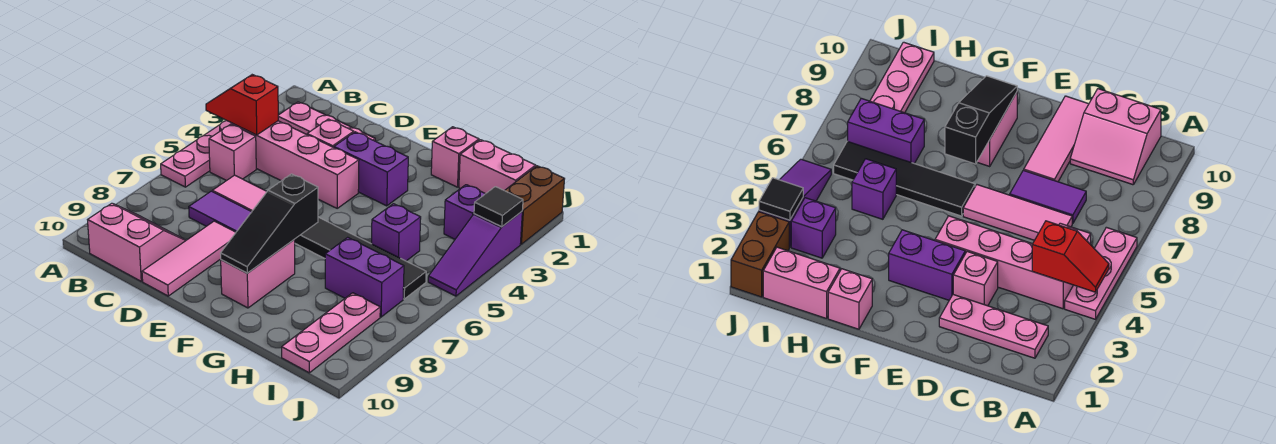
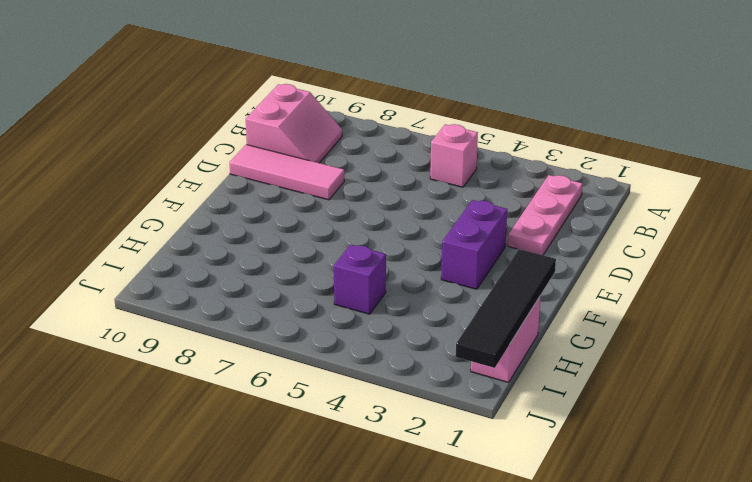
black tile G1:J1 level 2 -> black tile F6:I6 level 1
none -> pink plate A4:A6 level 1
none -> pink brick B4:E4 level 1
none -> pink tile C6:E6 level 1

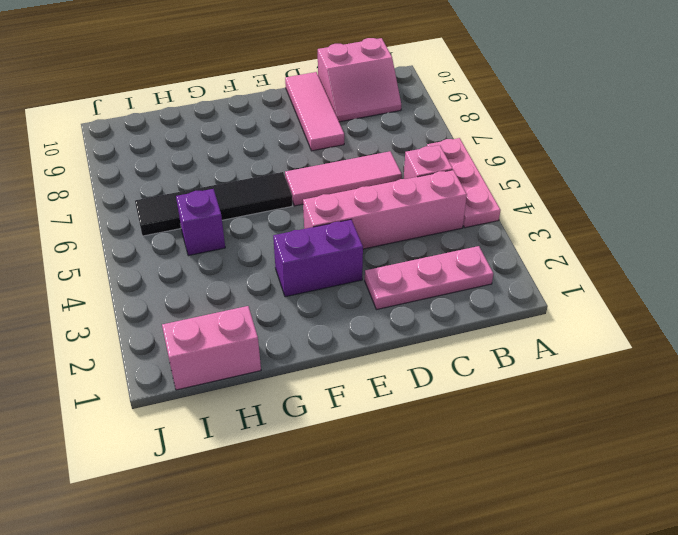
none -> purple tile C7:D7 level 1
none -> pink brick D3 level 1
none -> pink brick F8:F9 level 1

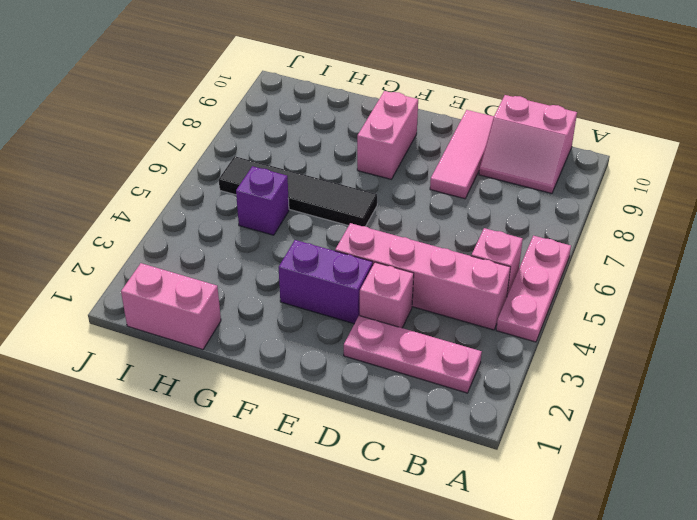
none -> pink tile C6:E6 level 1
none -> purple tile C7:D7 level 1
none -> pink brick G1 level 1

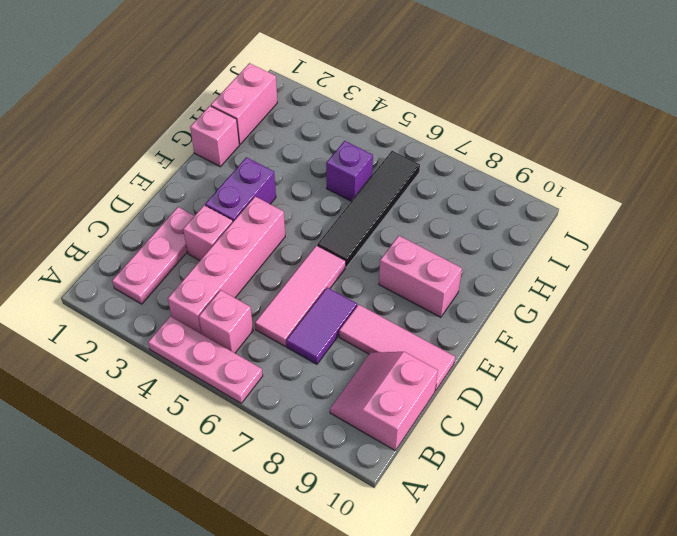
none -> purple brick H7:I7 level 1
none -> purple brick I3 level 1
none -> pink plate I8:I10 level 1

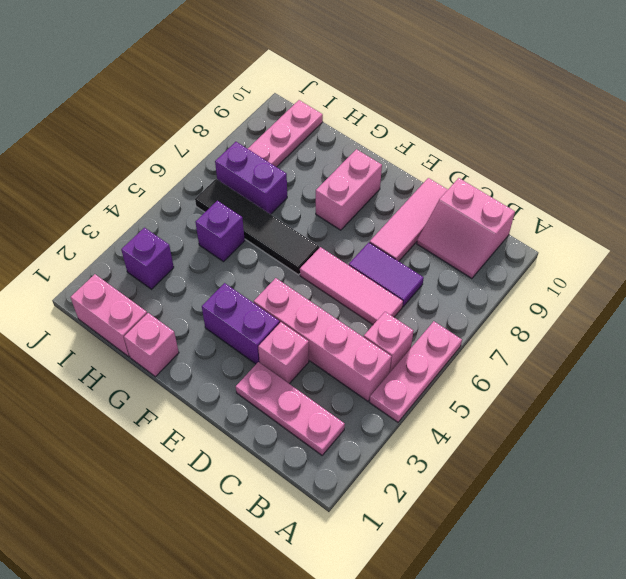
none -> brown brick J1:J2 level 1
none -> purple slope J3:J5 level 1 top 3
none -> red slope A4:B4 level 2 top B

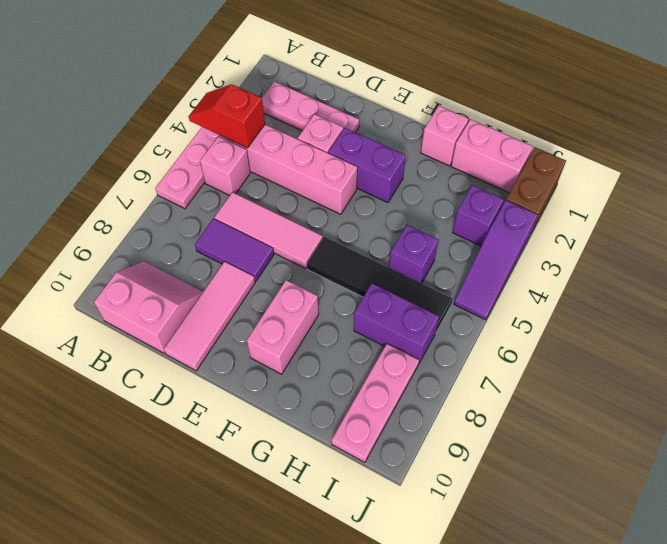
none -> black slope F7:F9 level 2 top 7
none -> black tile J3 level 2

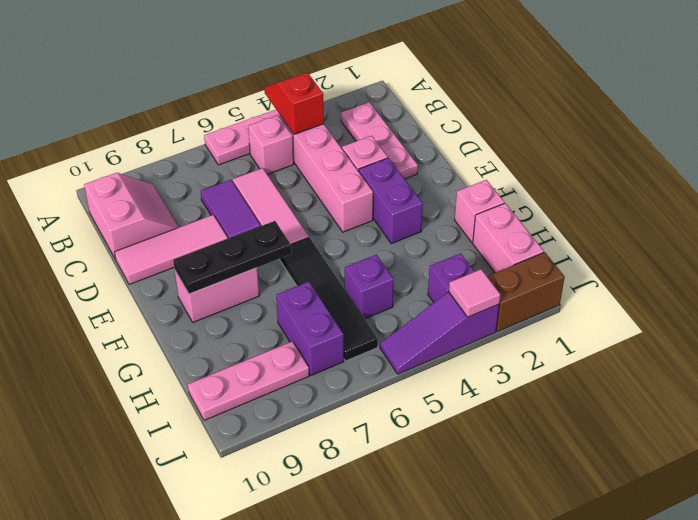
black plate F7:F9 level 2 -> black slope F7:F9 level 2 top 7
pink tile J3 level 2 -> black tile J3 level 2

